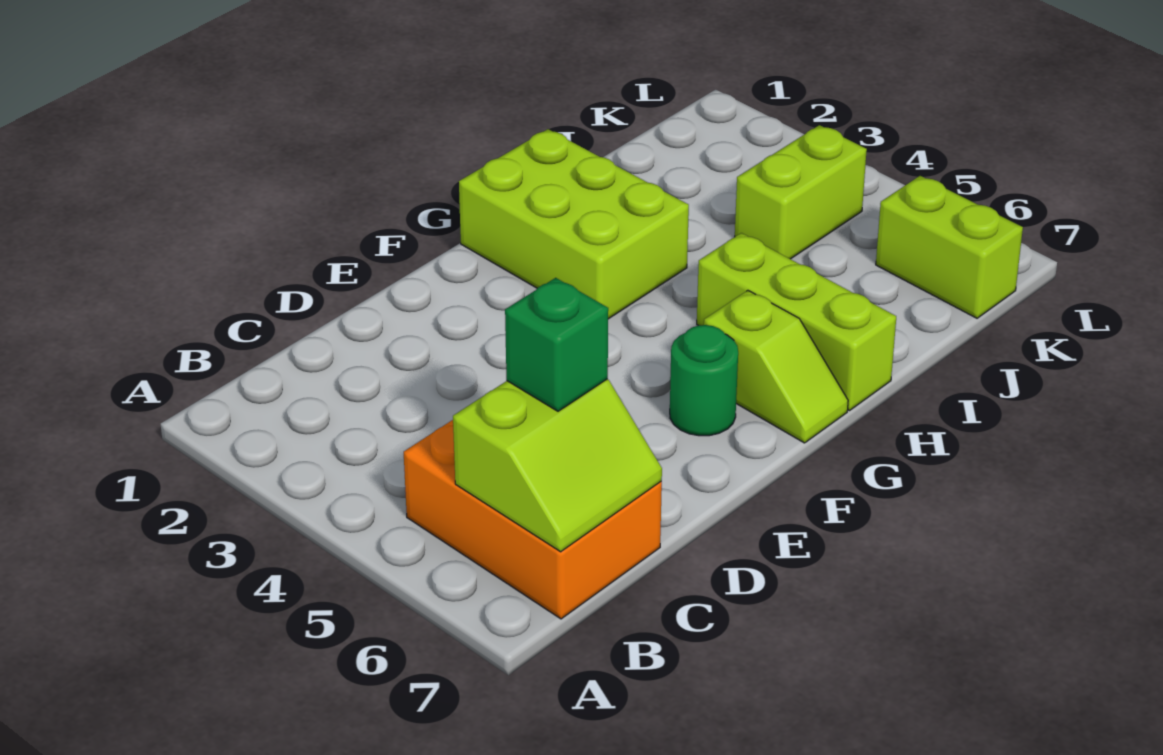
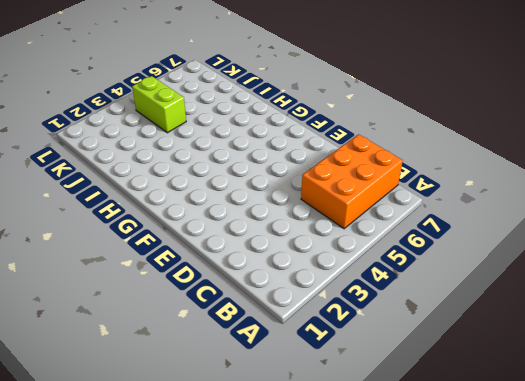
none -> green round brick F6 level 1
none -> lime brick G1:H3 level 1

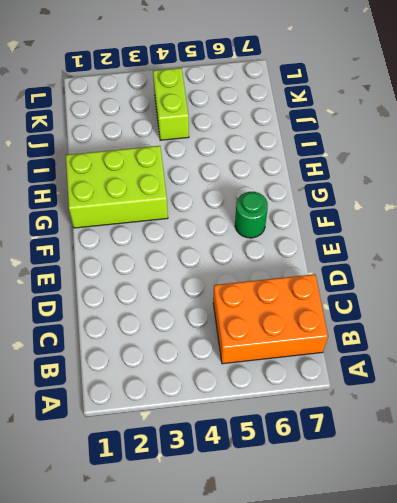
none -> lime slope G6:G7 level 1 top 6
none -> lime brick H5:H7 level 1

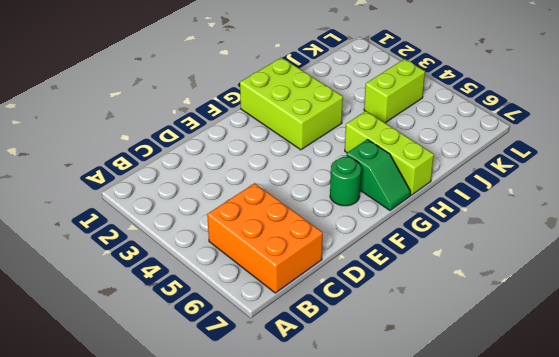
green slope G6:G7 level 1 top 6 -> lime slope G6:G7 level 1 top 6
none -> lime brick K6:K7 level 1
none -> lime slope B6:C7 level 2 top 6

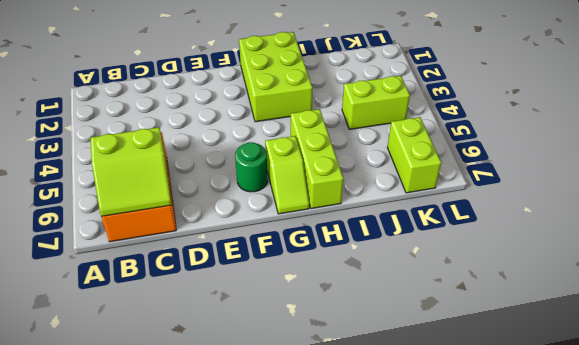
none -> green brick C6 level 3

